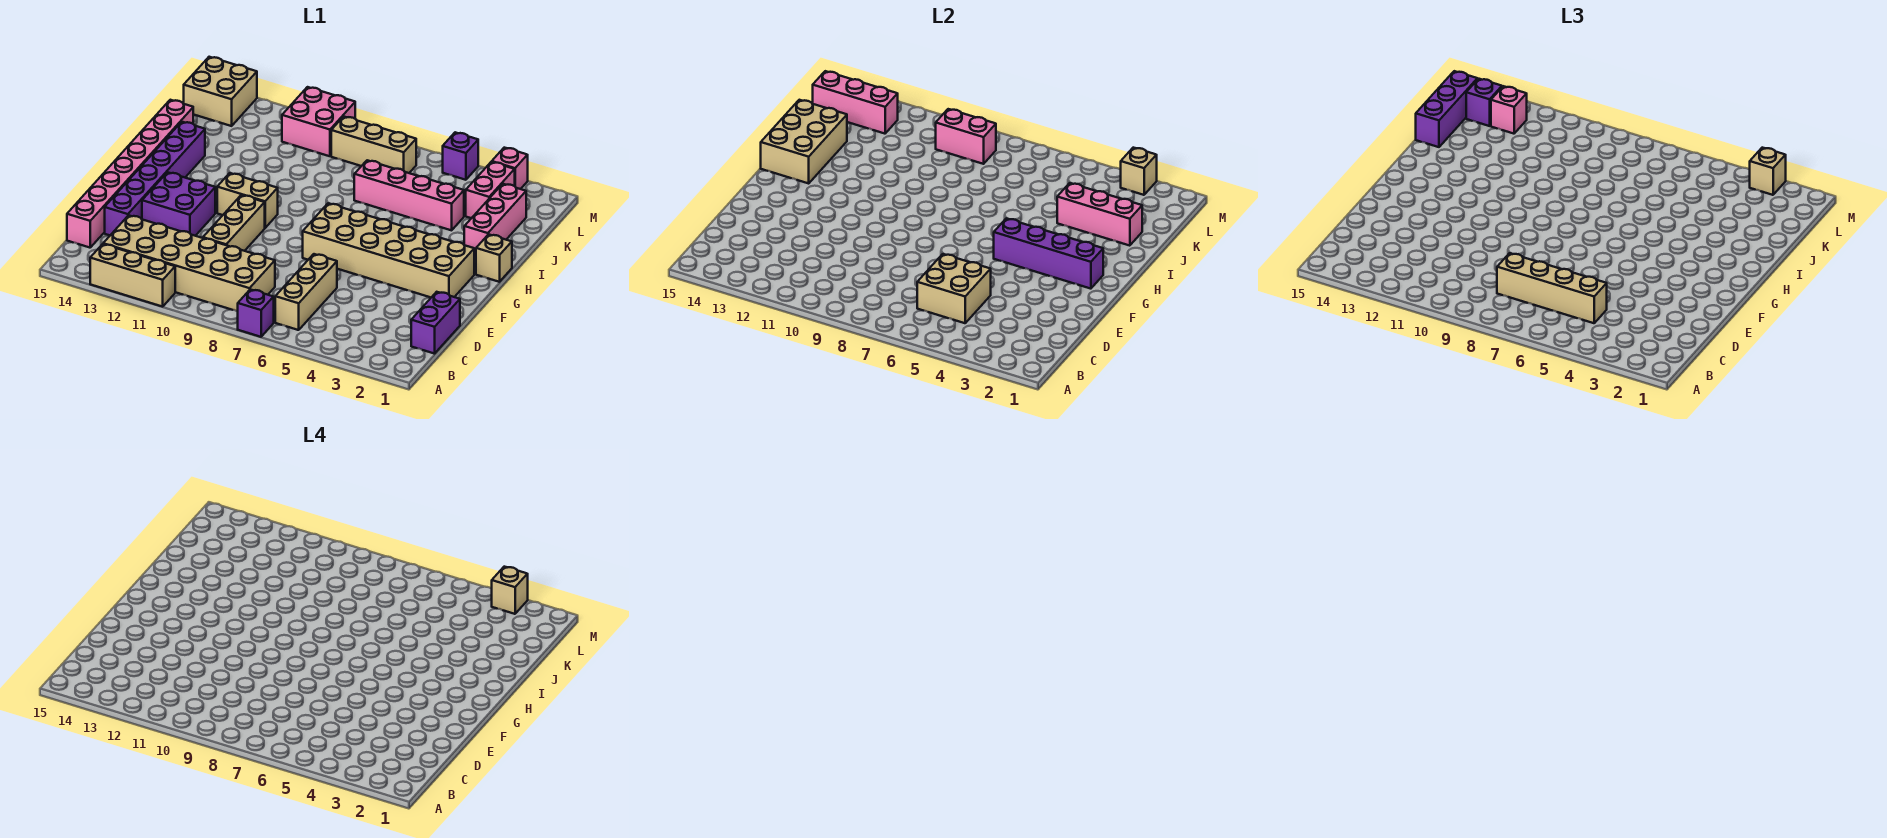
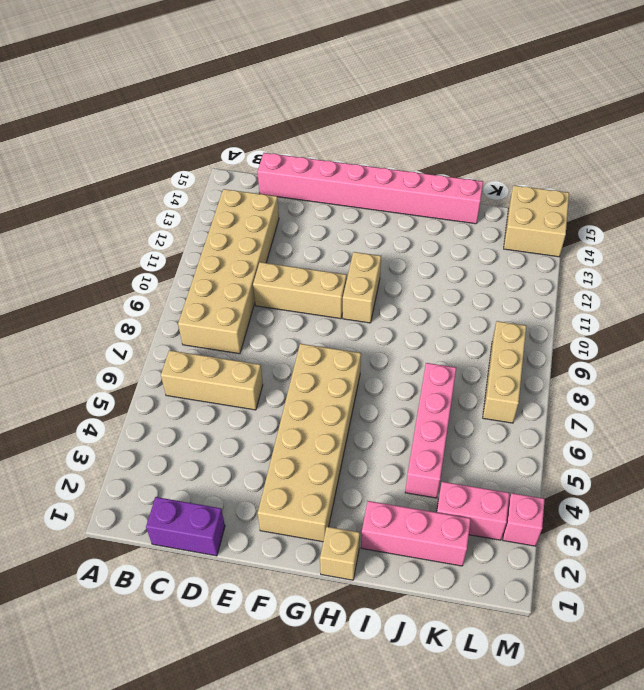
none -> purple brick A7 level 1
none -> tan brick A11:A13 level 1
none -> purple brick D14:I14 level 1
none -> purple brick E12:F13 level 1

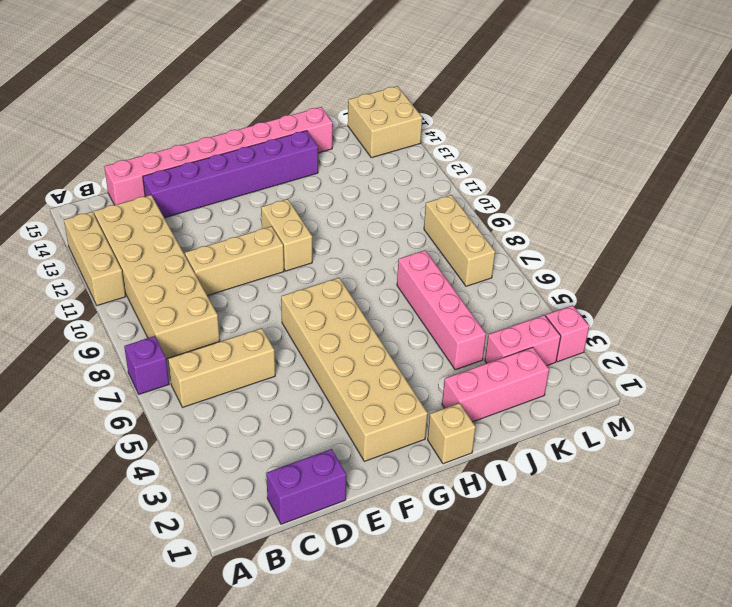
none -> purple brick E12:F13 level 1
none -> pink brick L10:M11 level 1
none -> purple brick M5 level 1
none -> tan brick C5:D6 level 2

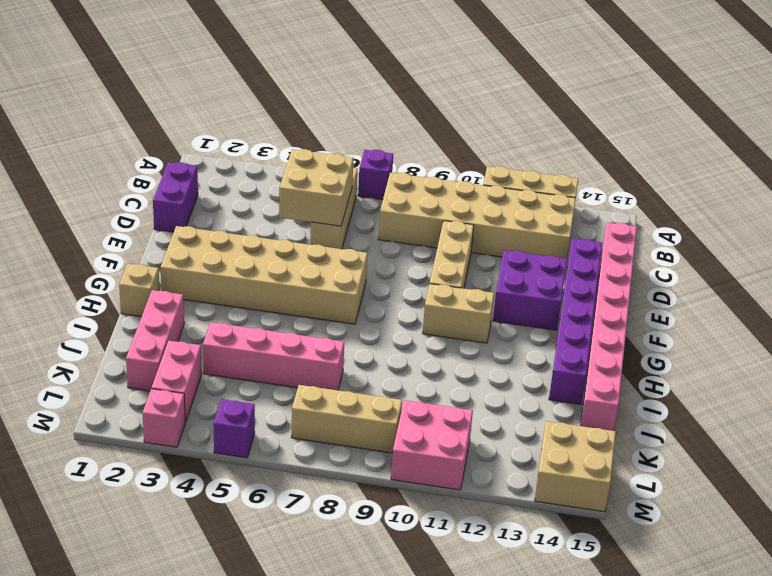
none -> purple brick G2:G5 level 2
none -> tan brick H14:J15 level 2
none -> pink brick J2:J4 level 2
none -> pink brick L9:L10 level 2

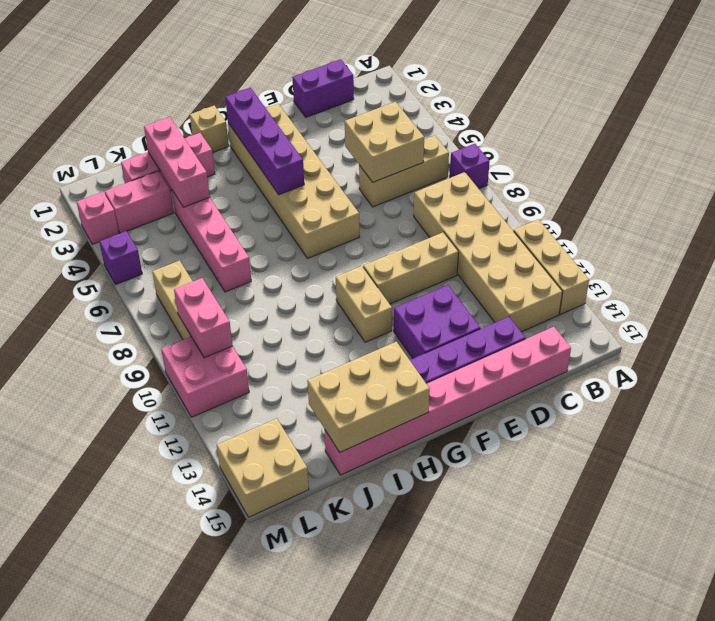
none -> pink brick L13:L15 level 2
none -> tan brick M3 level 2
none -> tan brick C5:C8 level 3
none -> purple brick J15:L15 level 3

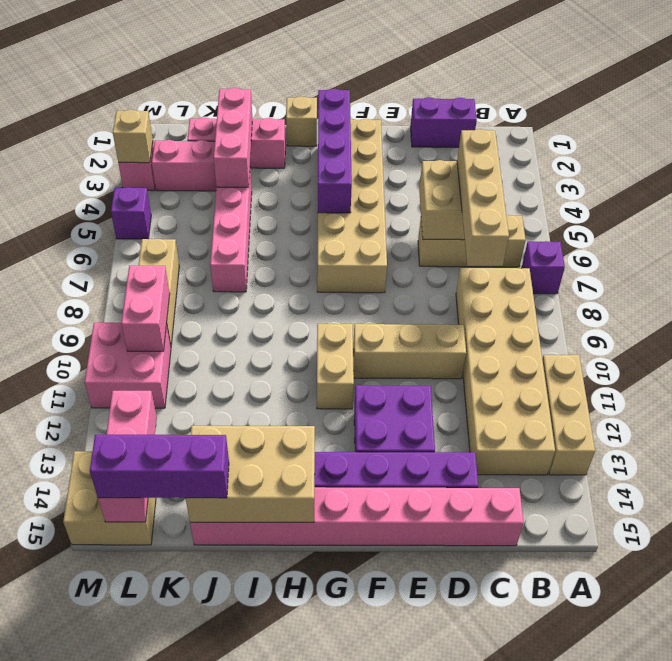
none -> pink brick L13 level 3
none -> purple brick L14 level 3
none -> tan brick M3 level 3
none -> tan brick M3 level 4

